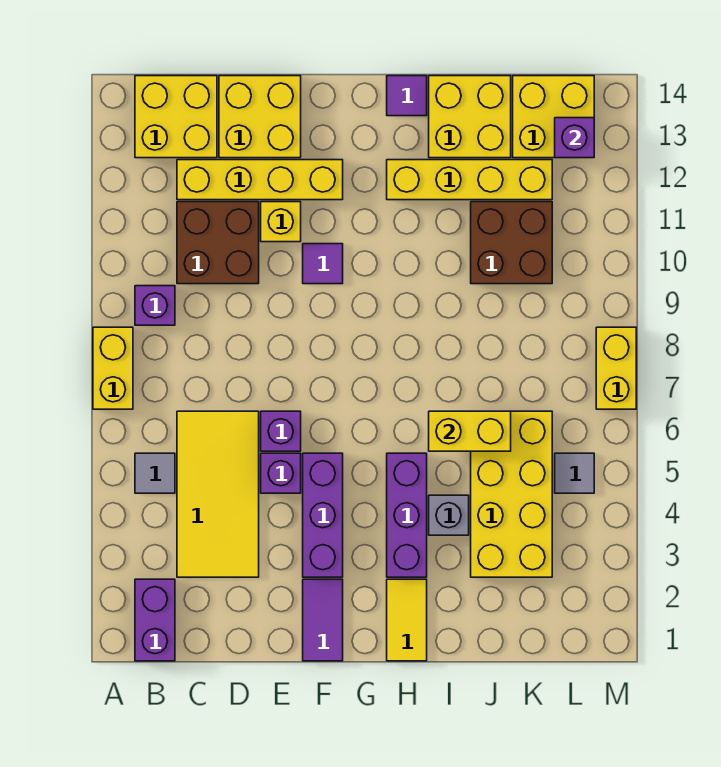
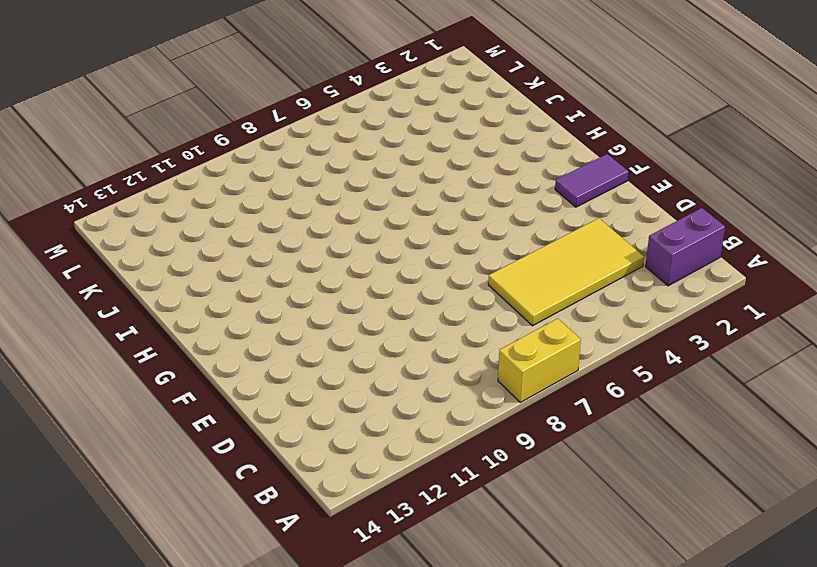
none -> grey tile B5 level 1
none -> purple brick B9 level 1
none -> yellow brick B13:C14 level 1

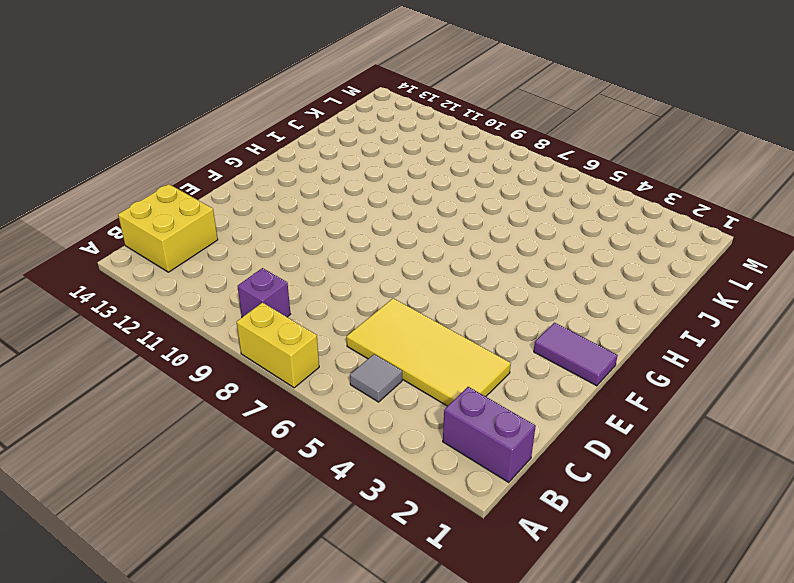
none -> brown brick C10:D11 level 1
none -> yellow brick C12:F12 level 1
none -> yellow brick D13:E14 level 1

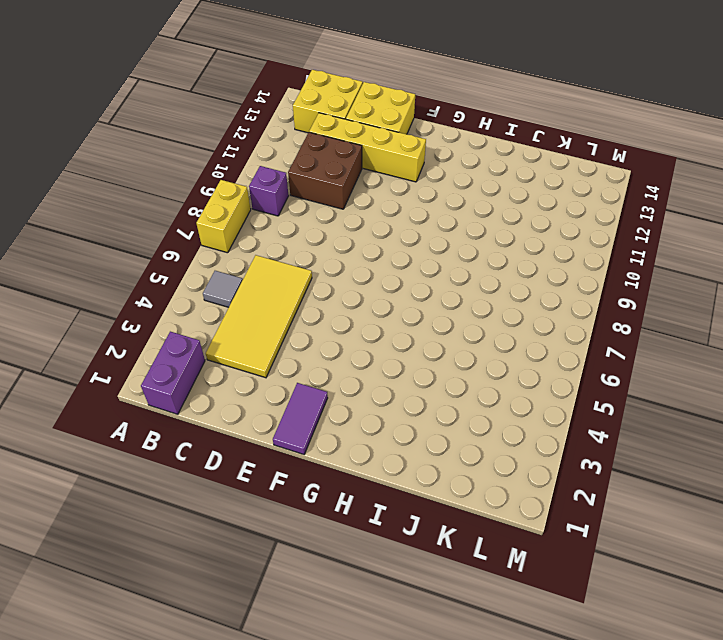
none -> purple brick E5 level 1
none -> purple brick E6 level 1
none -> yellow brick E11 level 1

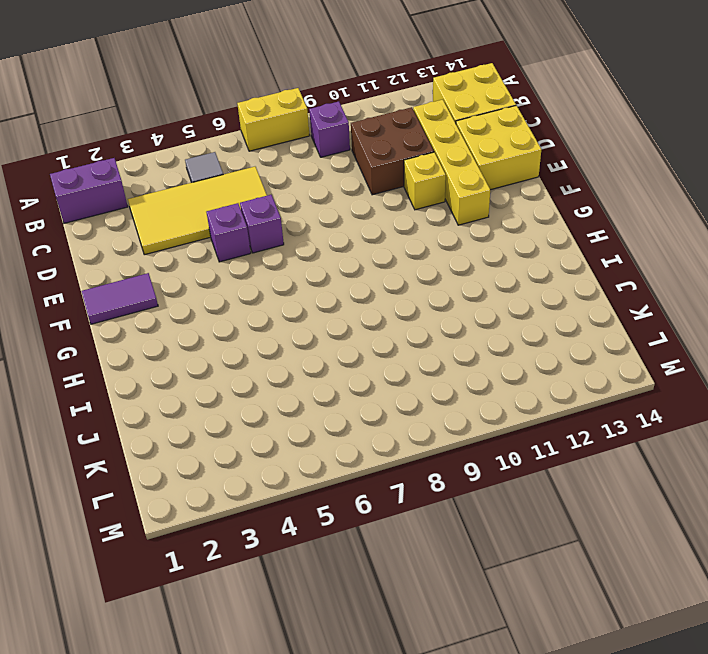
none -> purple brick F3:F5 level 1
none -> purple tile F10 level 1
none -> yellow tile H1:H2 level 1

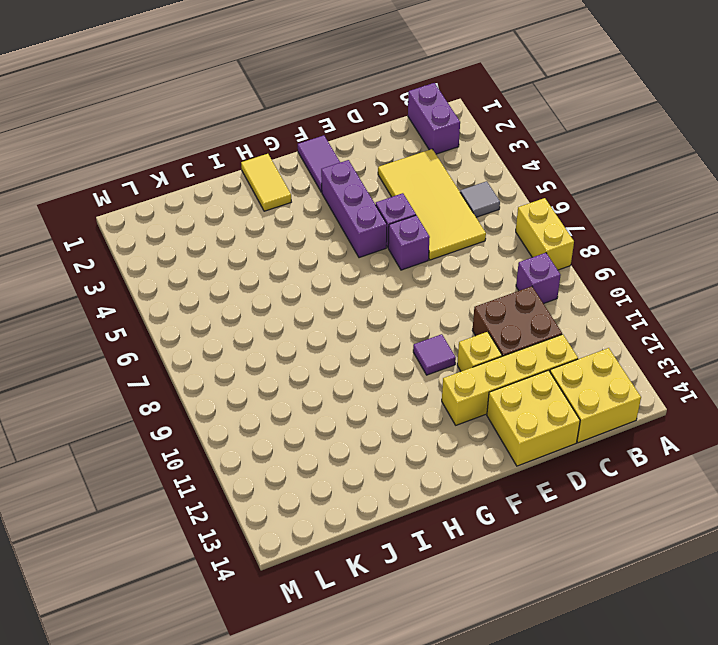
none -> purple brick H3:H5 level 1
none -> yellow brick H12:K12 level 1
none -> purple tile H14 level 1

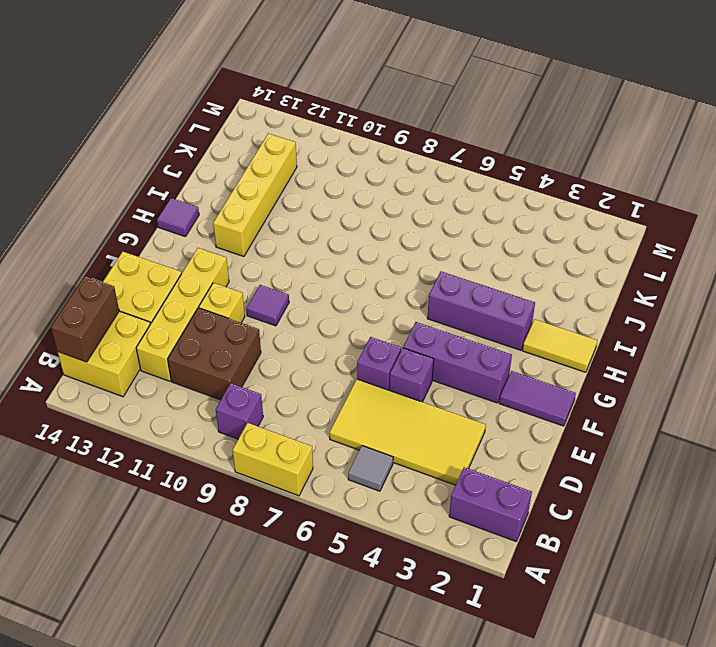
brown brick B14:C14 level 2 -> none
none -> grey brick I4 level 1
none -> yellow brick I13:J14 level 1
none -> yellow brick J3:K6 level 1

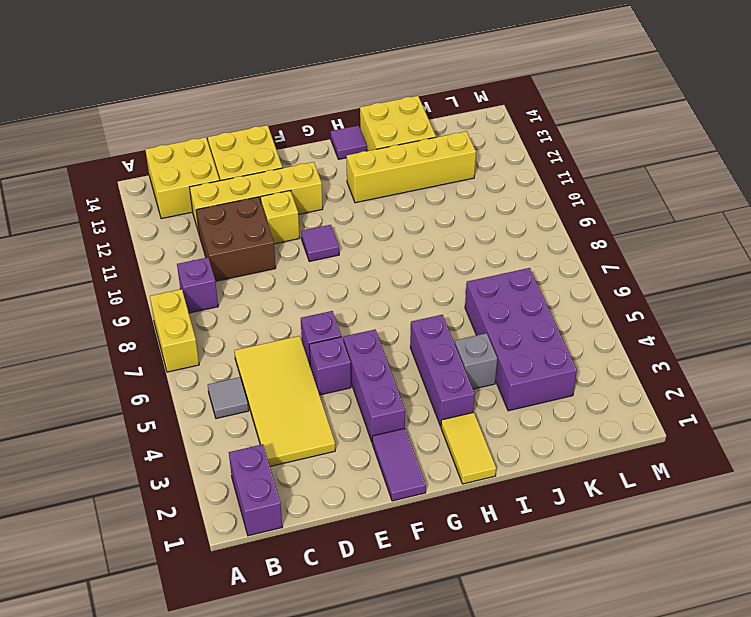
purple brick J3:K6 level 1 -> yellow brick J3:K6 level 1
none -> brown brick J10:K11 level 1
none -> yellow brick K13:L14 level 1
none -> grey tile L5 level 1

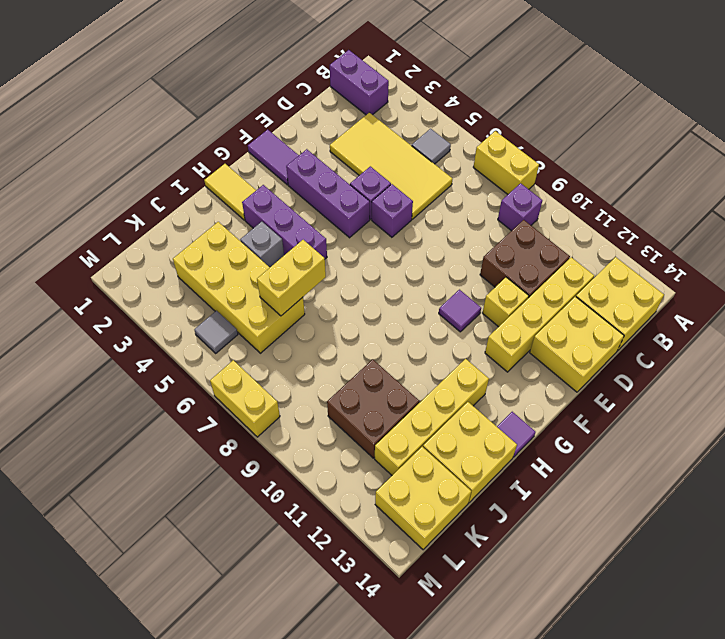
none -> purple brick L13 level 2

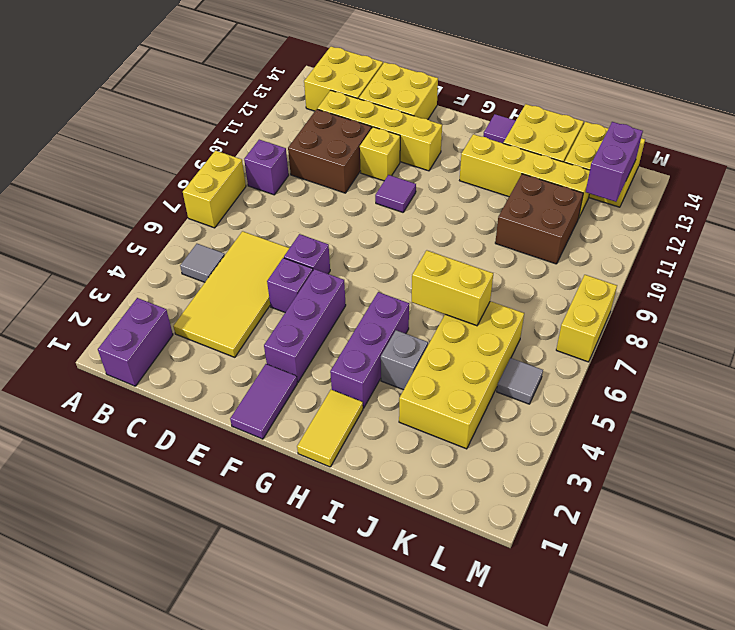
purple brick L12:L13 level 2 -> purple brick L13 level 2

